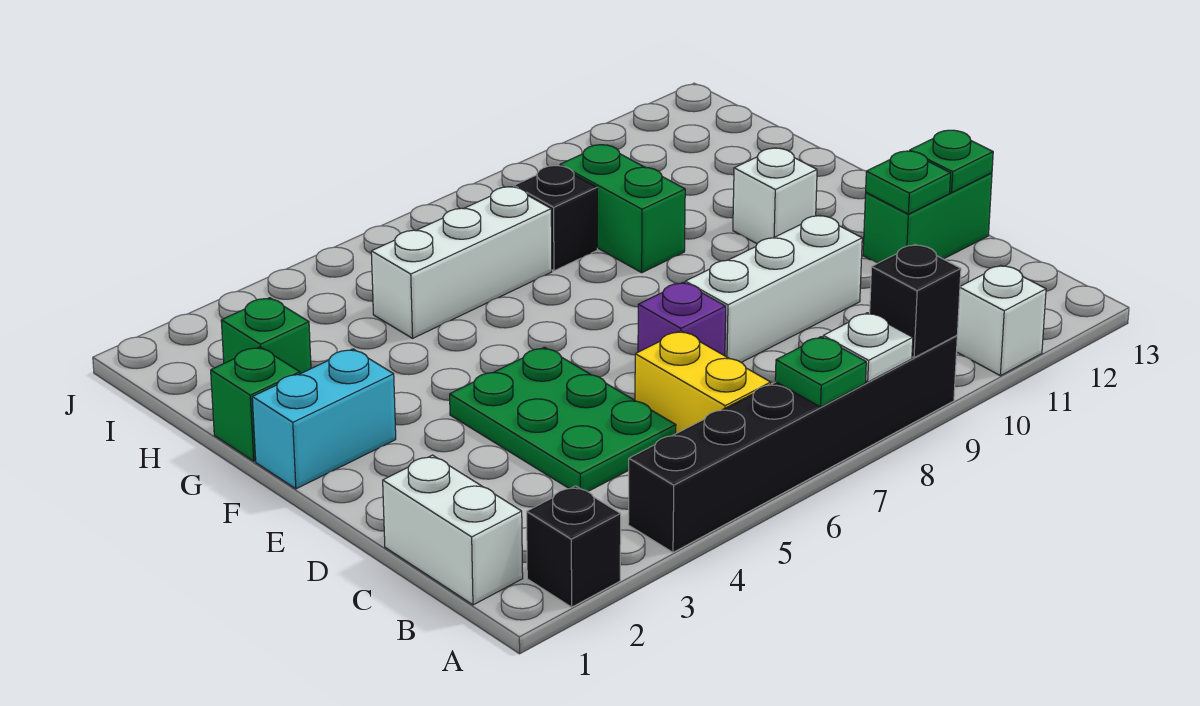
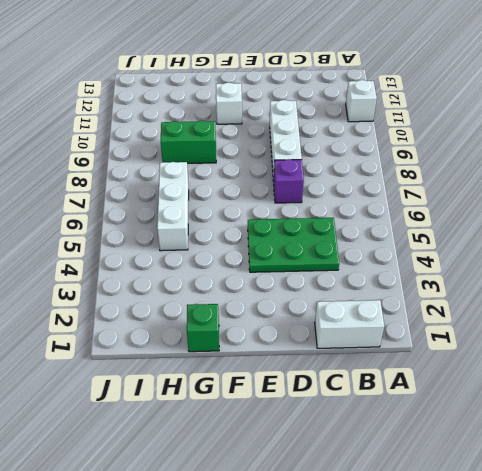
none -> black brick A2 level 1
none -> black brick A4:A9 level 1
none -> yellow brick B6:C6 level 1

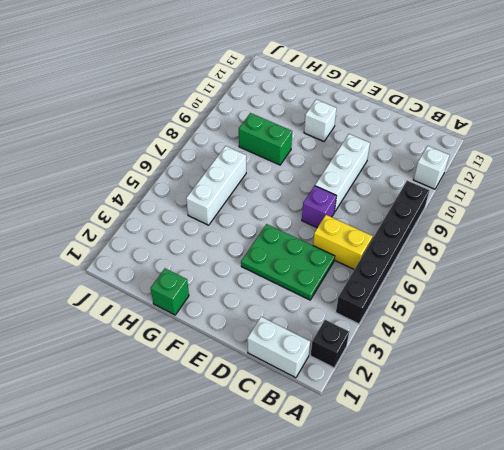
none -> green brick D12:D13 level 1
none -> cyan brick F1:F2 level 1
none -> green brick H2 level 1

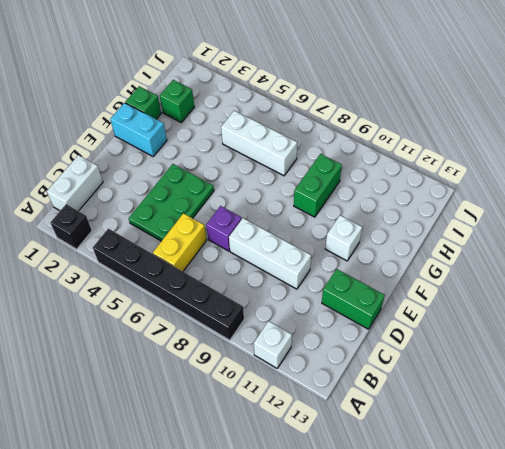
none -> black brick H8 level 1
none -> green plate A7 level 2
none -> white plate A8 level 2

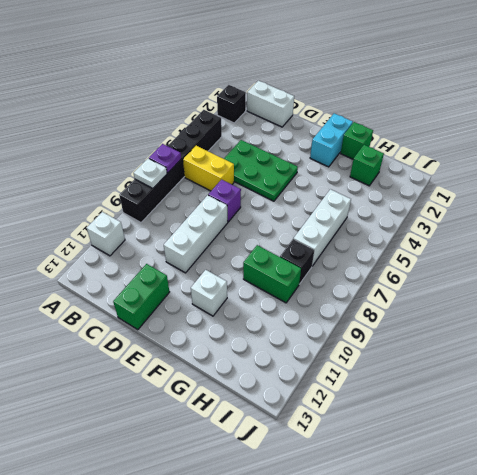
purple plate A7 level 2 -> green plate A7 level 2
none -> black brick A9 level 2
none -> green plate D12 level 2
none -> green plate D13 level 2

